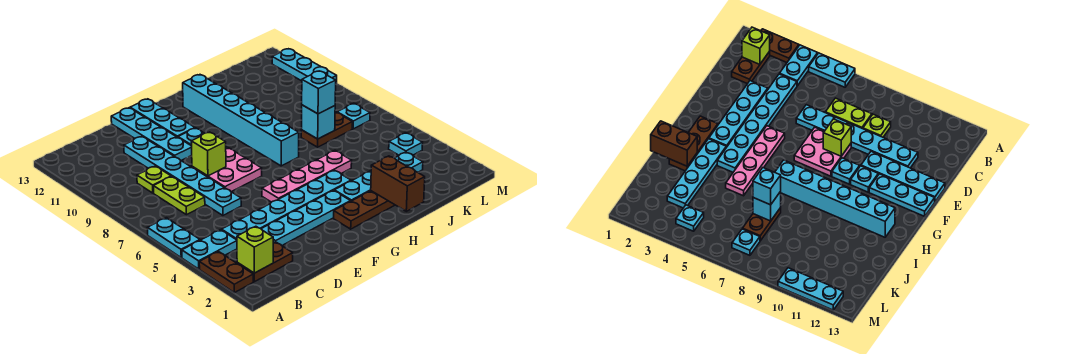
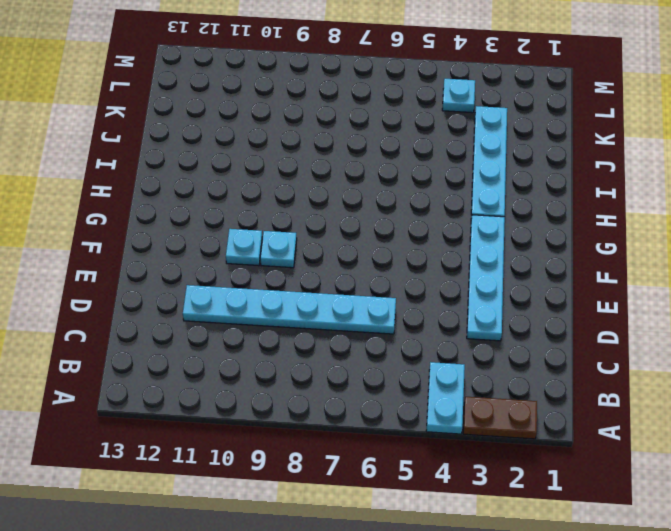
none -> cyan plate A5:A6 level 1
none -> brown plate B2:C2 level 1
none -> cyan plate C4:H4 level 1

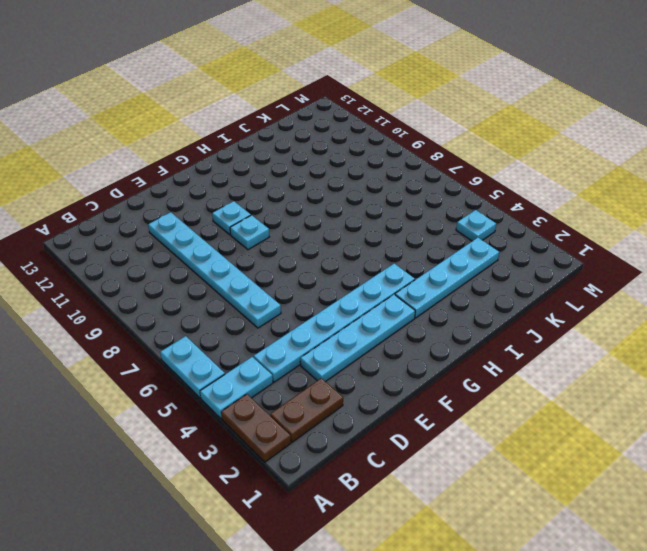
none -> lime plate C7:C8 level 1
none -> lime plate C9 level 1
none -> pink plate E7:F8 level 1

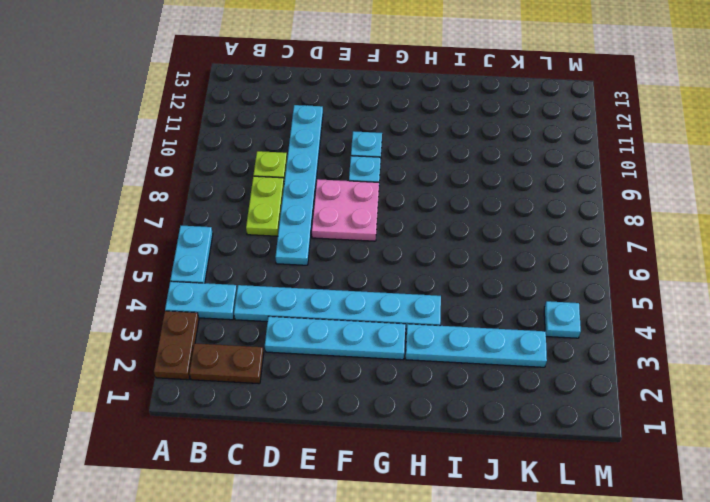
none -> cyan plate E10:E13 level 1
none -> pink plate F5:I5 level 1
none -> cyan plate F11:F13 level 1

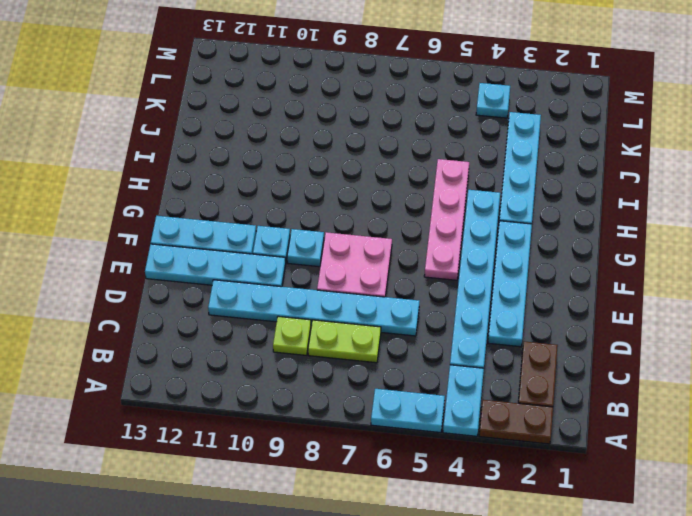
none -> brown plate G2:I2 level 1
none -> cyan brick H7:H12 level 1
none -> brown plate J7:K7 level 1

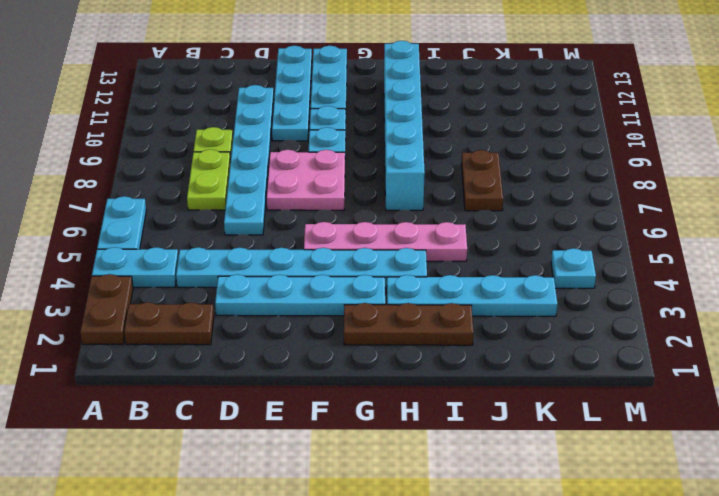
brown plate J7:J8 level 1 -> brown plate J7:K7 level 1
none -> cyan plate L7 level 1
none -> cyan plate M10:M12 level 1
none -> lime brick B2 level 2

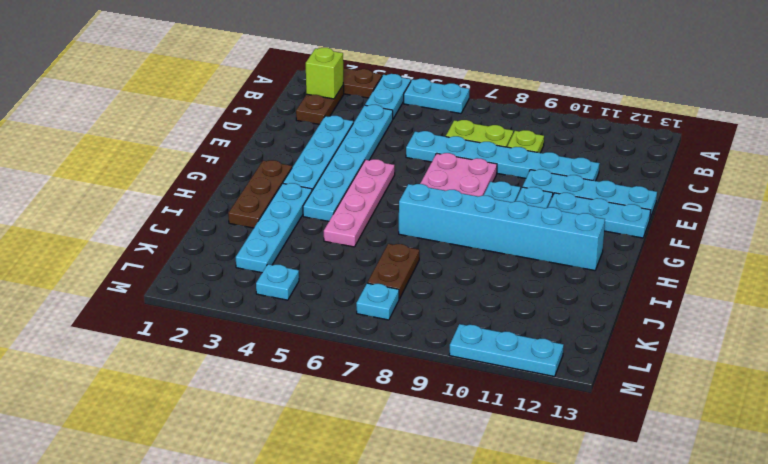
none -> lime brick E8 level 2
none -> brown brick I1:I2 level 2
none -> cyan brick J7 level 2

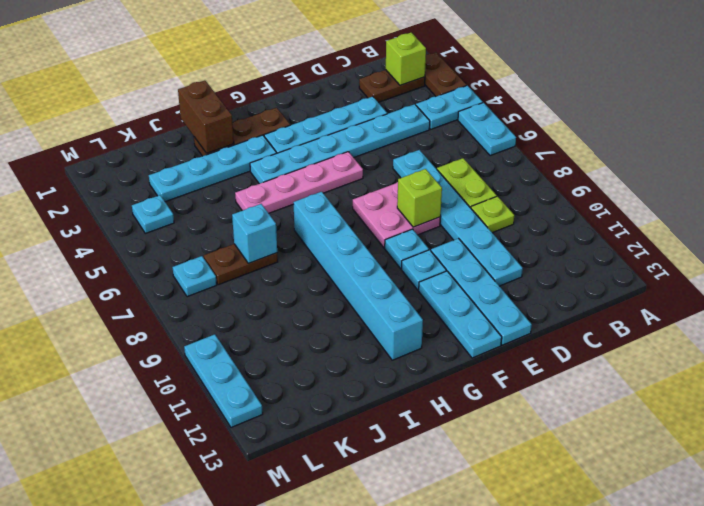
none -> cyan brick J7 level 3

